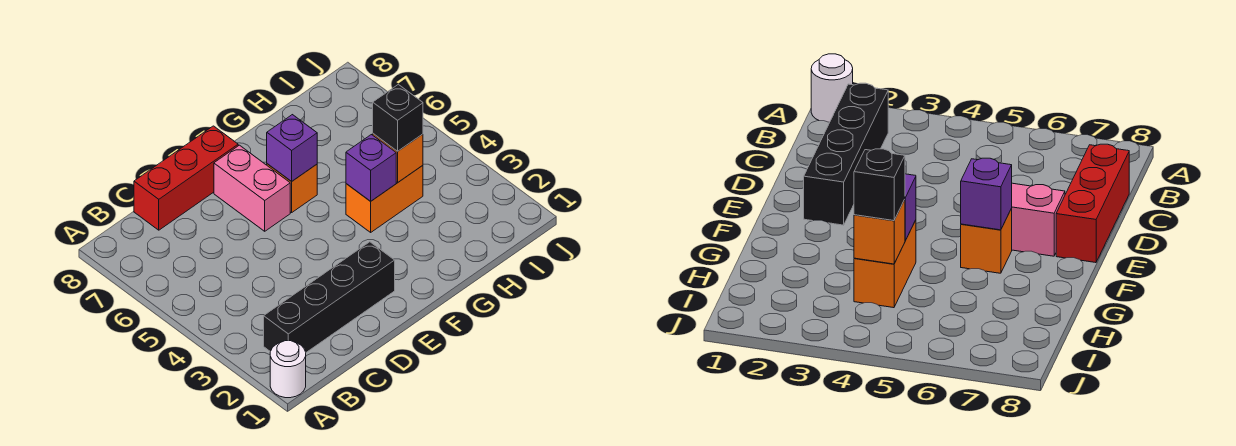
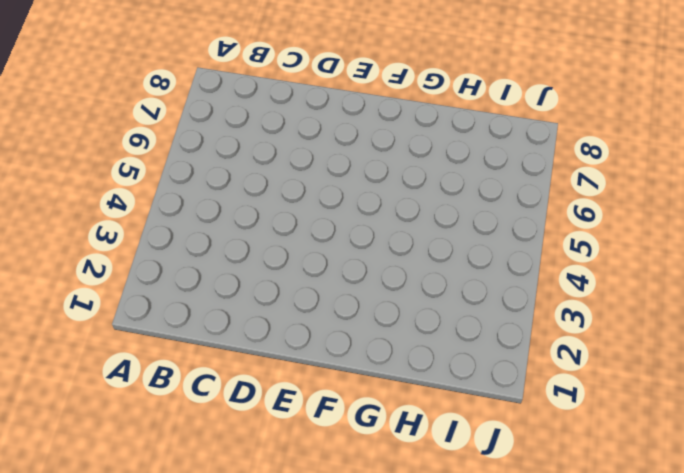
none -> white round brick A1 level 1
none -> black brick B2:E2 level 1

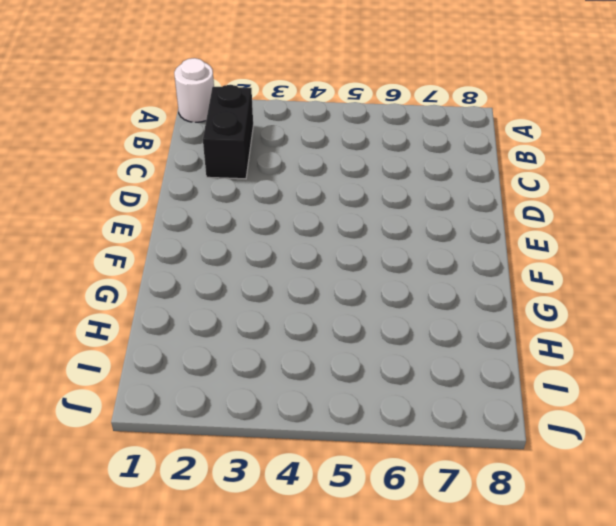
black brick B2:C2 level 1 -> black brick B2:E2 level 1
none -> red brick C8:E8 level 1
none -> pink brick E6:E7 level 1

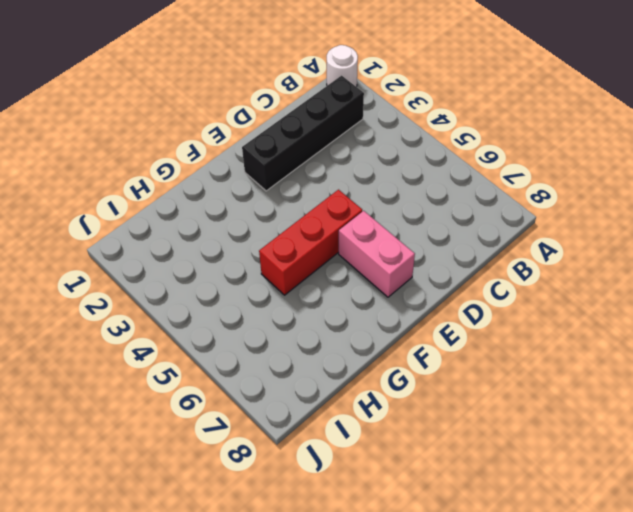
red brick E5:G5 level 1 -> red brick C8:E8 level 1
none -> orange brick F6 level 1
none -> orange brick G4:H4 level 1

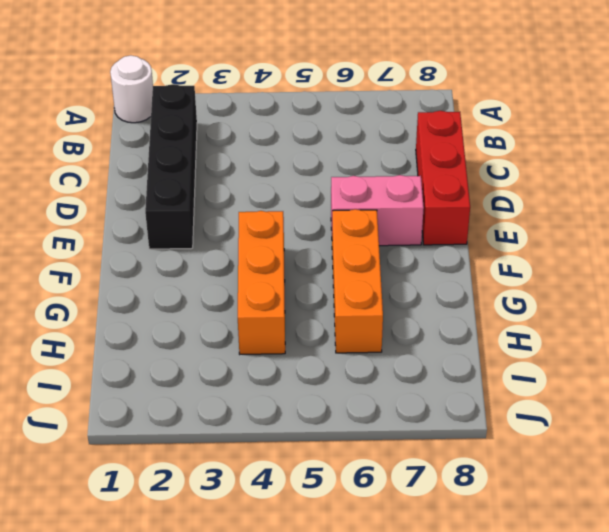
orange brick F4:H4 level 1 -> orange brick G4:H4 level 1
orange brick F6:H6 level 1 -> orange brick F6 level 1
none -> purple brick F6 level 2
none -> purple brick G4 level 2

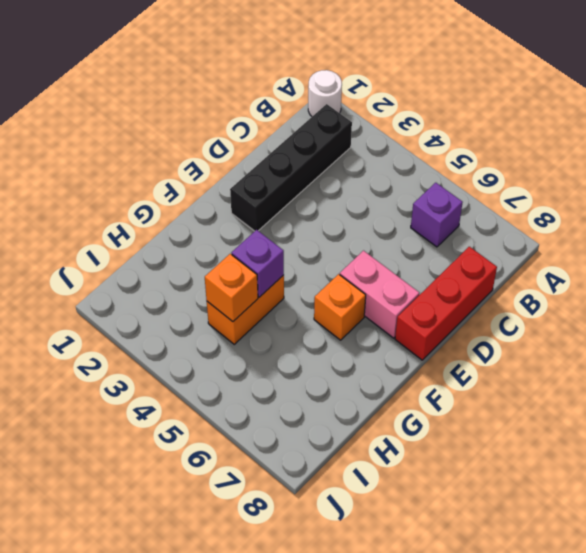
purple brick B6 level 1 -> purple brick F6 level 2
none -> black brick H4 level 3

